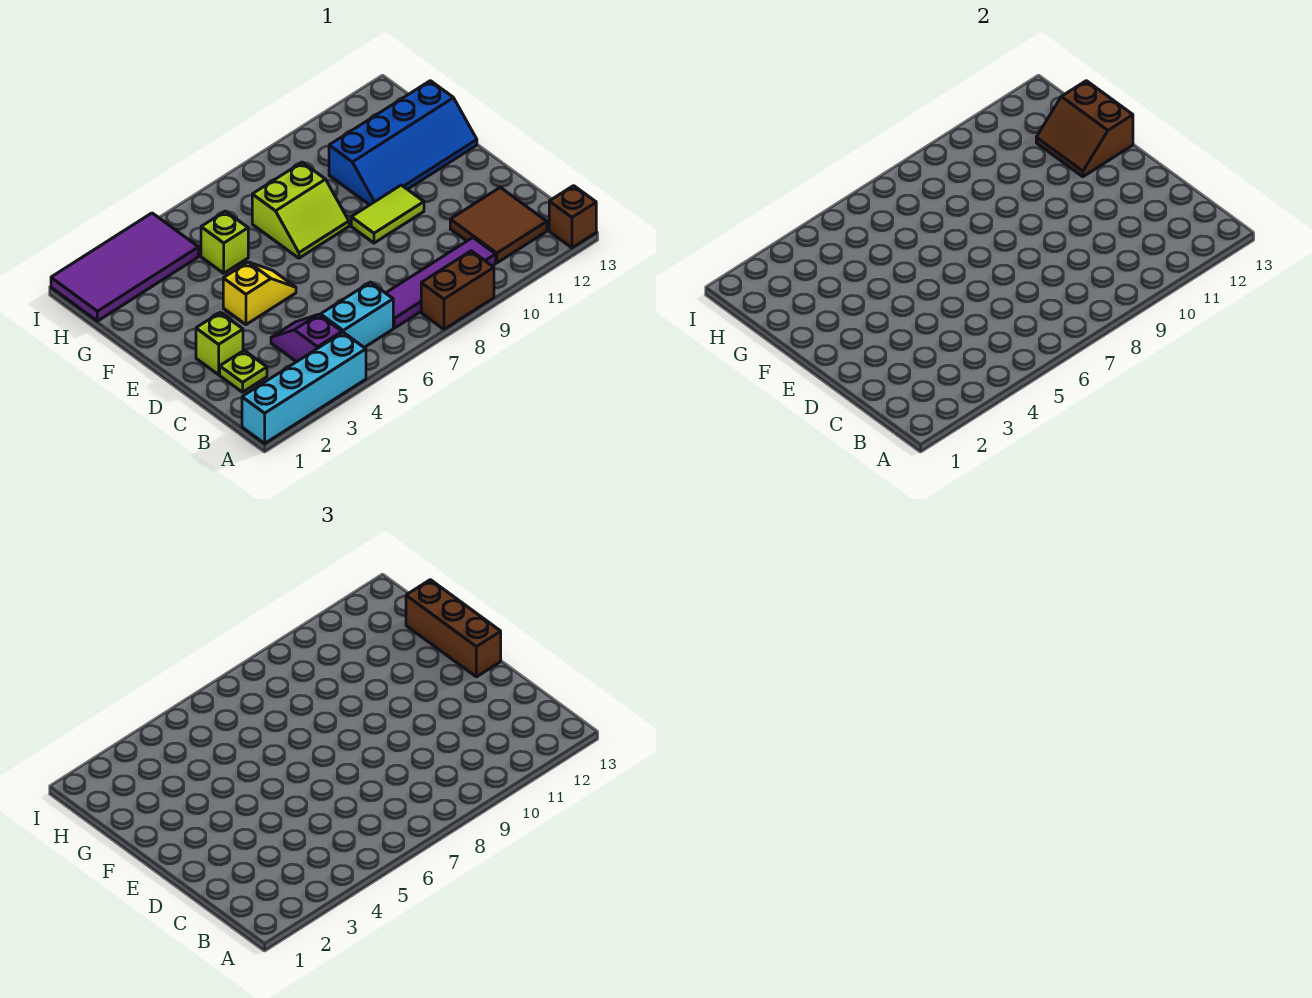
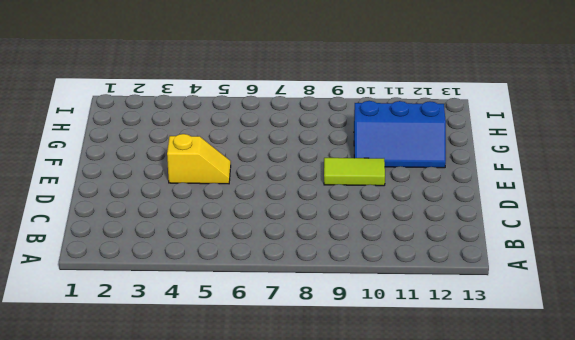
blue slope F10:G12 level 1 top G -> blue slope F10:G13 level 1 top G
none -> cyan brick A1:A4 level 1
none -> brown brick A8:A9 level 1
none -> brown brick A13 level 1

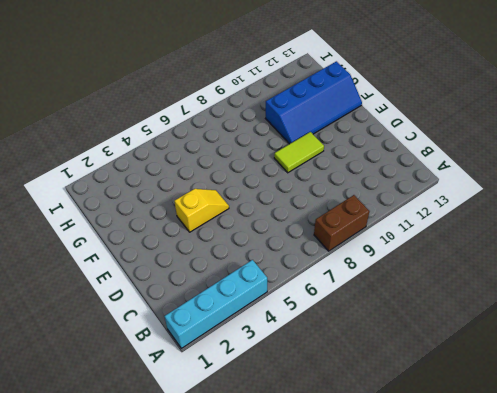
none -> brown brick A13 level 1
none -> purple slope B4:C4 level 1 top B
none -> cyan brick B5:B6 level 1

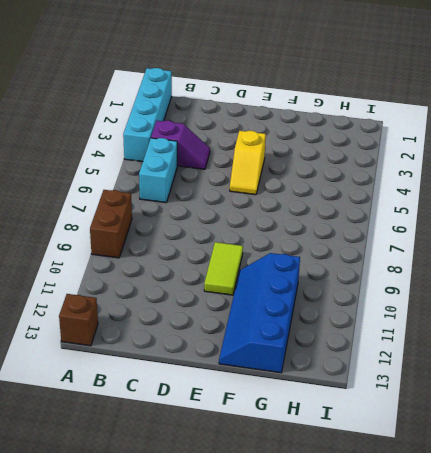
none -> purple tile B7:B10 level 1
none -> brown tile B11:C12 level 1
none -> lime plate C2 level 1

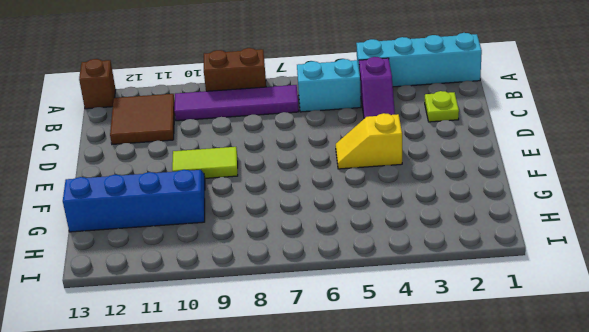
none -> lime brick D2 level 1
none -> lime slope F7:G8 level 1 top G
none -> lime brick G5 level 1

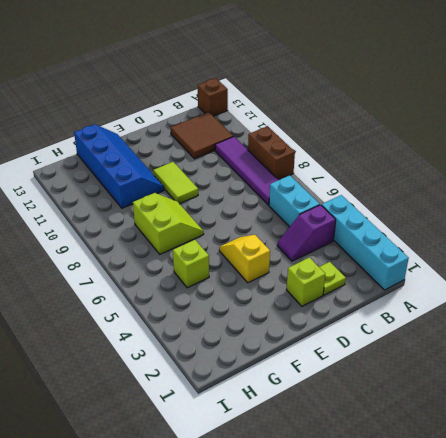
none -> purple tile H1:I4 level 1
none -> brown slope F12:G13 level 2 top 13
none -> brown brick E13:G13 level 3

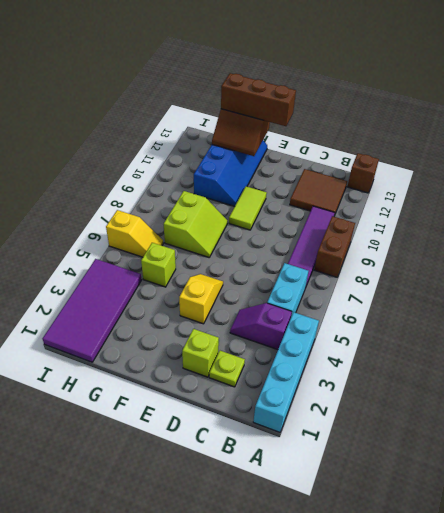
yellow slope H6:I6 level 1 top I -> none

